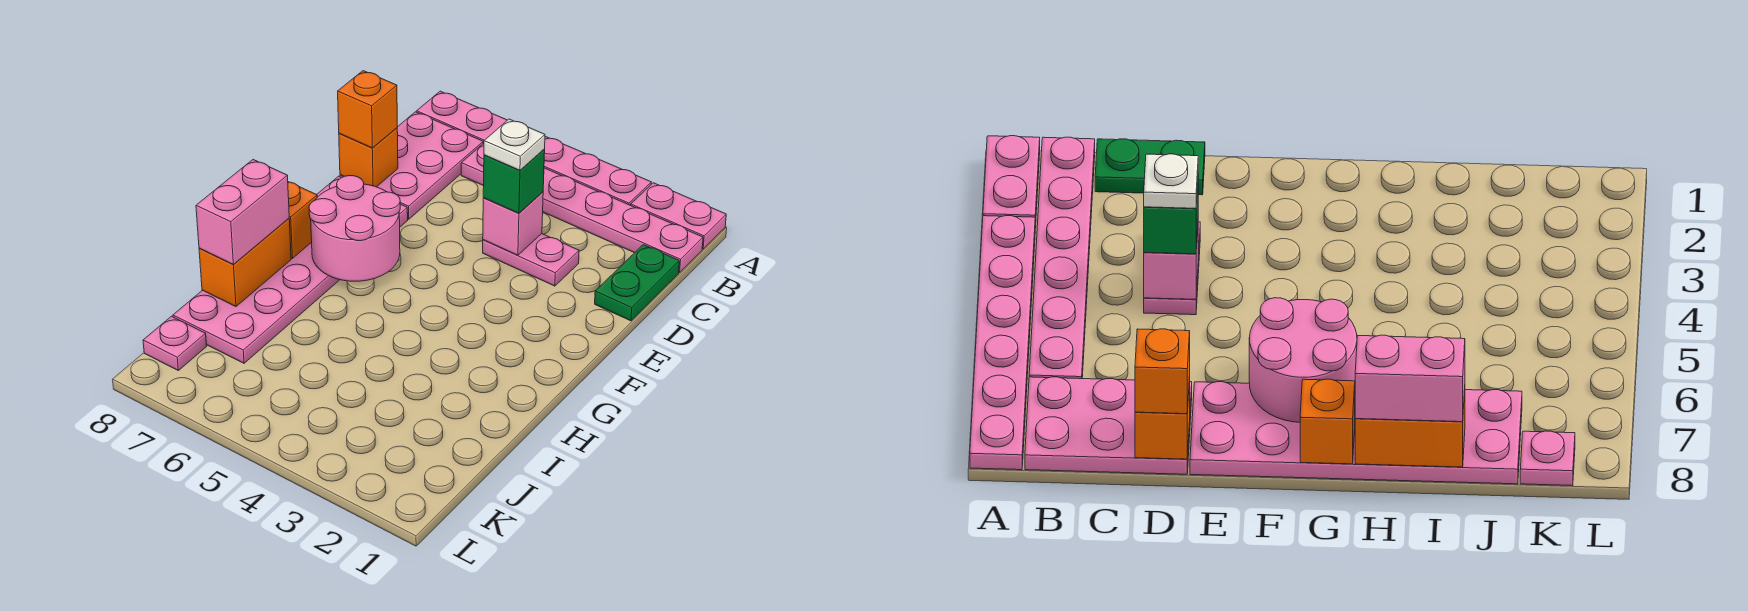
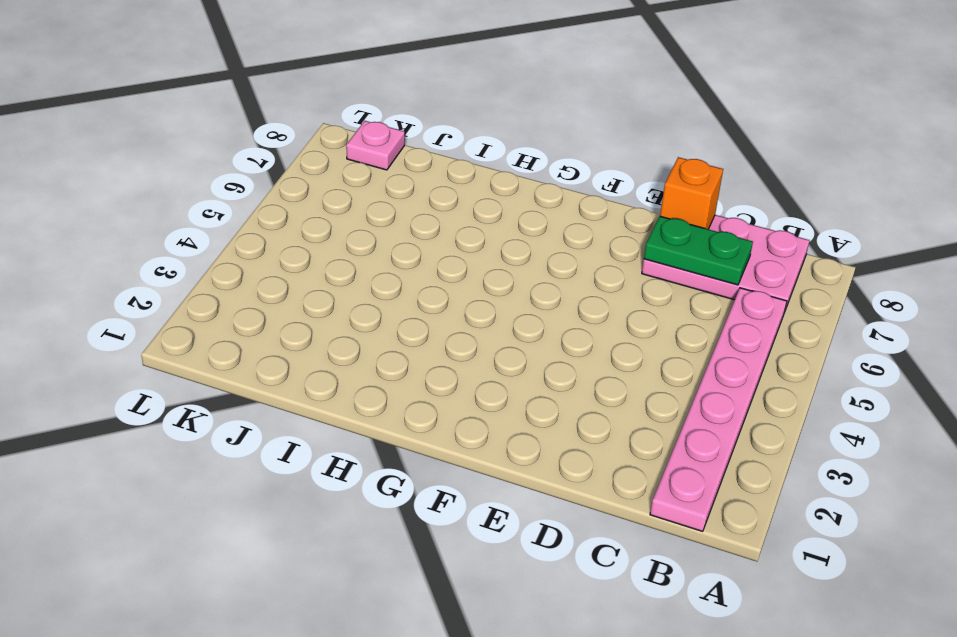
green plate C7:D7 level 2 -> green plate C1:D1 level 1
none -> pink plate A1:A2 level 1
none -> pink plate A3:A8 level 1
none -> pink plate D3:D4 level 1

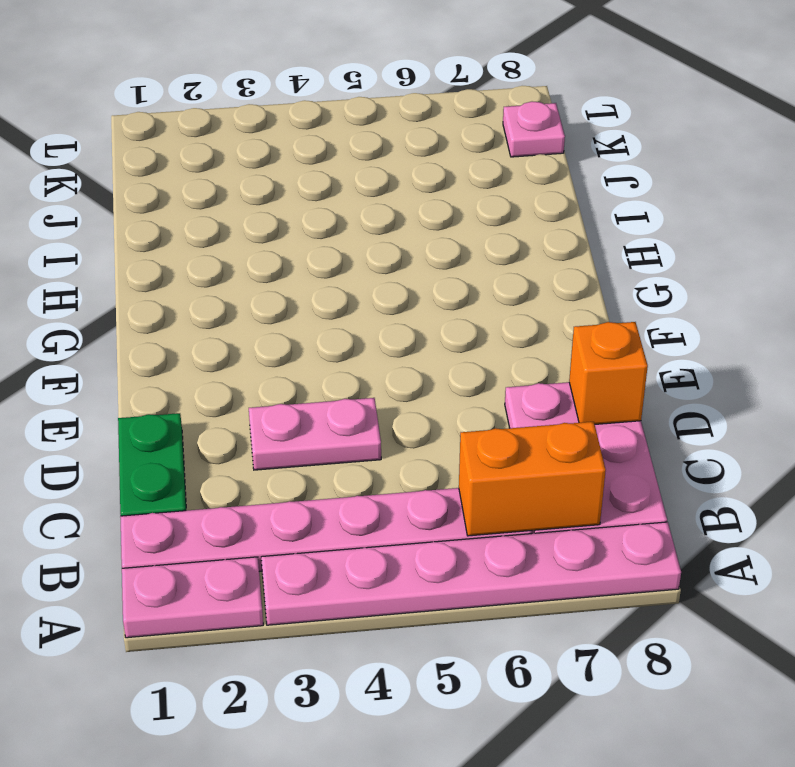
orange brick B6:B7 level 2 -> orange brick H8:I8 level 2
none -> pink plate E7:J8 level 1
none -> pink brick D4 level 2
none -> pink round brick F6:G7 level 2

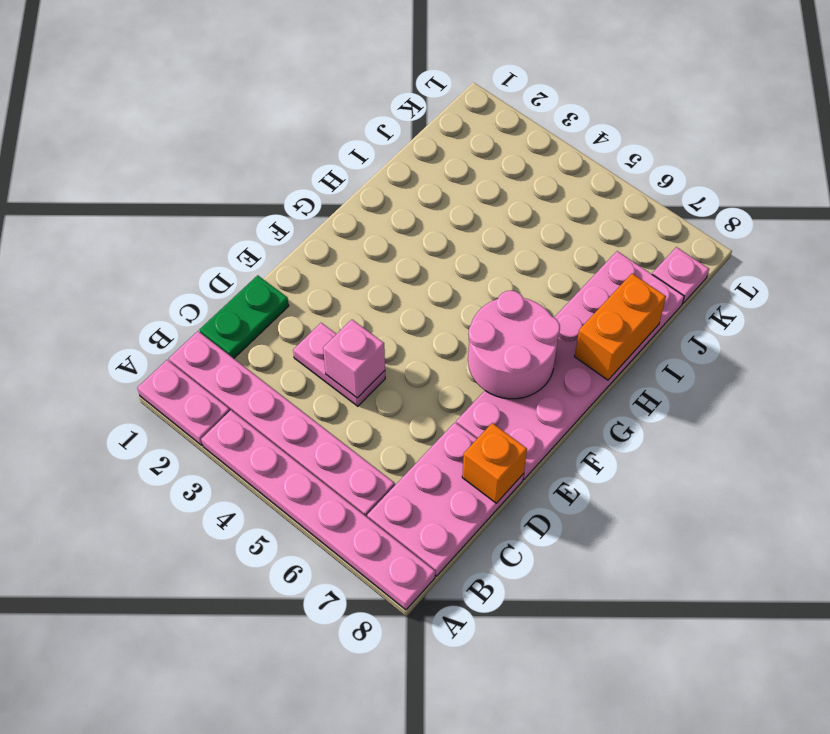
none -> orange brick G8 level 2
none -> green brick D4 level 3
none -> orange brick D8 level 3

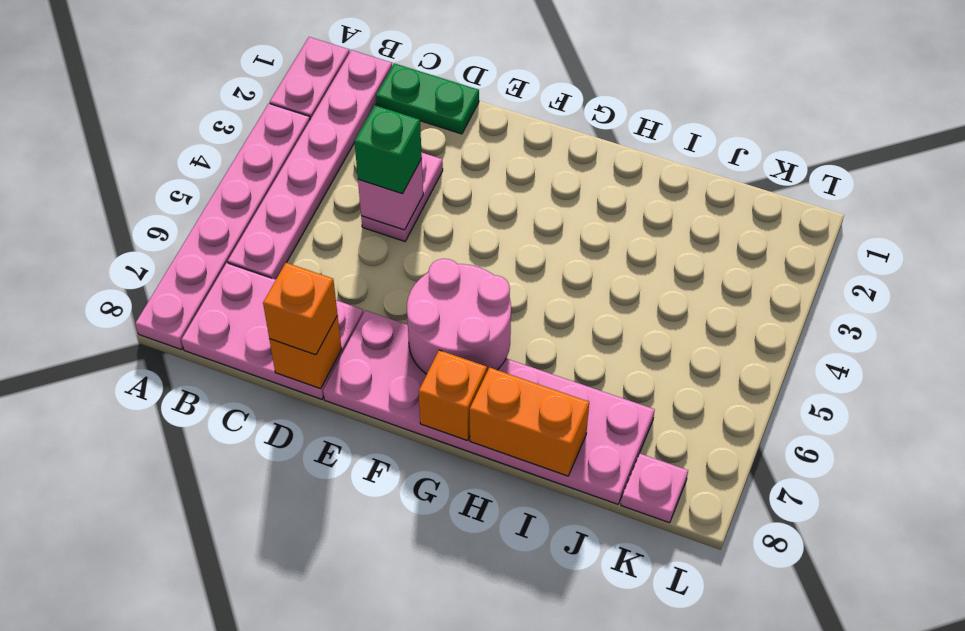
none -> pink brick H8:I8 level 3
none -> white plate D4 level 4

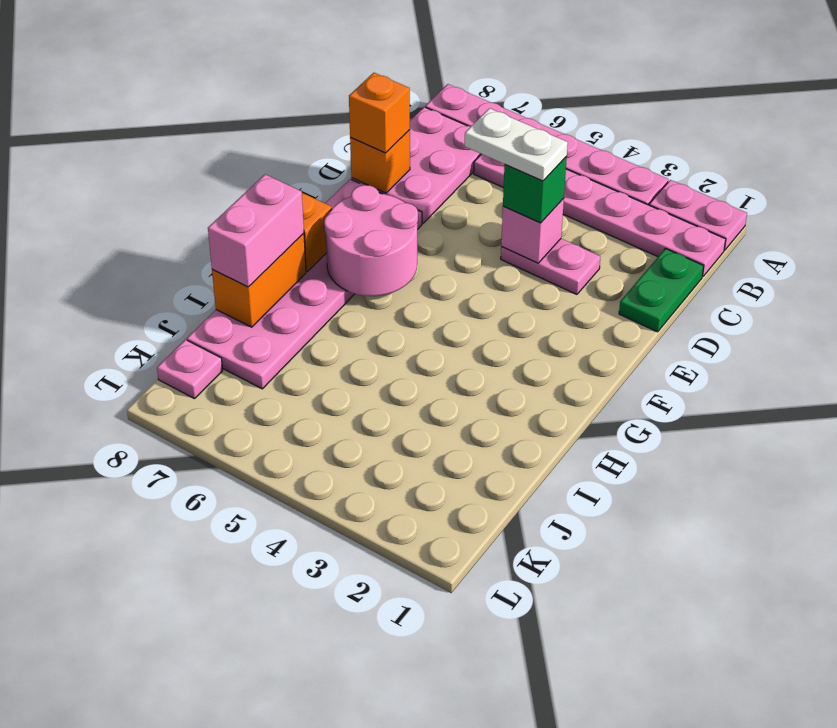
white plate D4:D5 level 4 -> white plate D4 level 4

